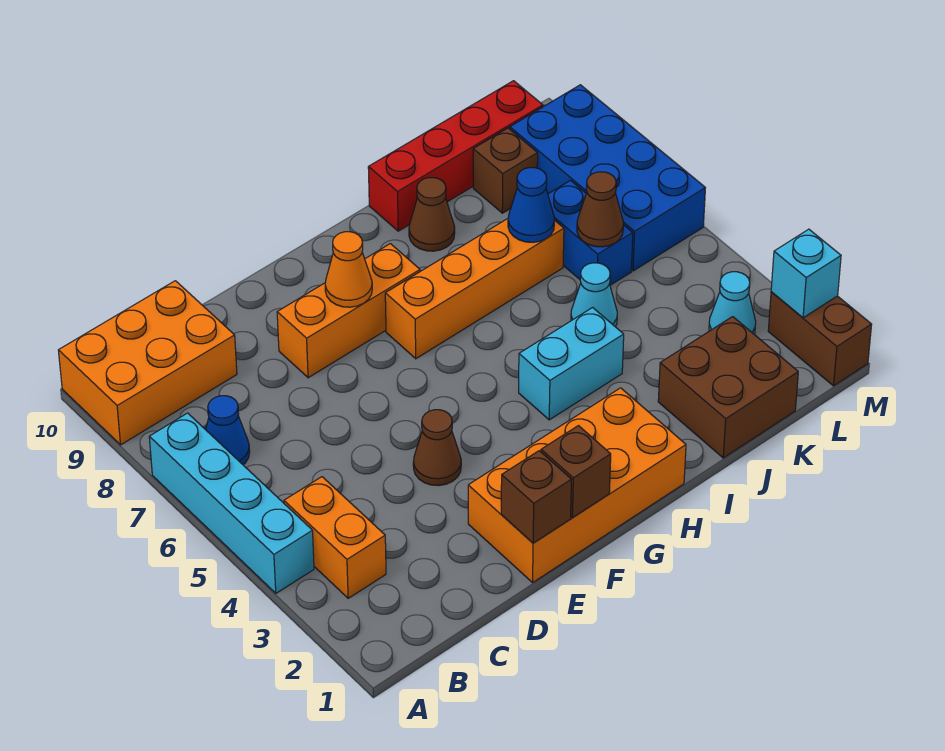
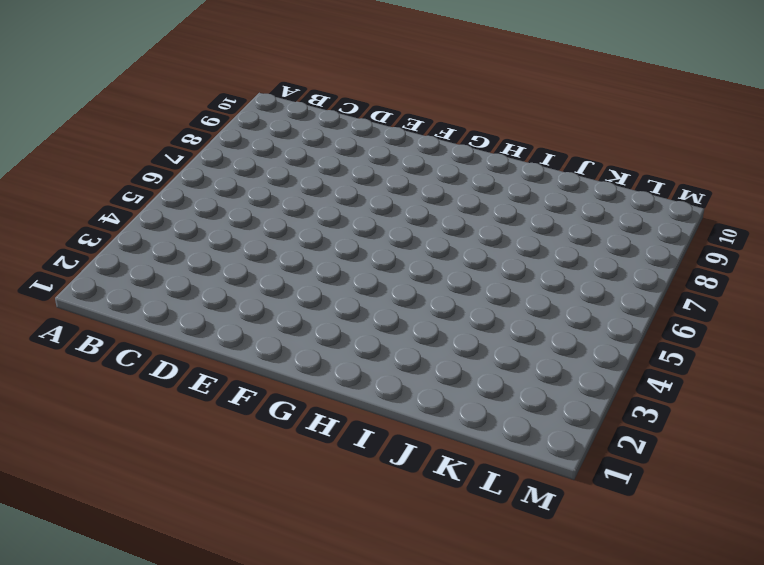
none -> cyan brick A4:A7 level 1
none -> orange brick A9:C10 level 1
none -> orange brick B3:B4 level 1

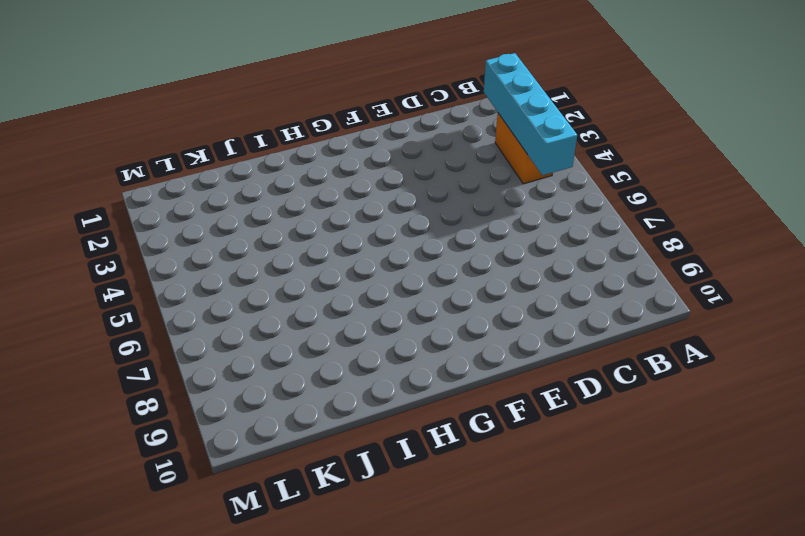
cyan brick B2:B5 level 2 -> cyan brick A4:A7 level 1
none -> orange brick A9:C10 level 1
none -> blue cone B7 level 1
none -> orange brick E1:H2 level 1

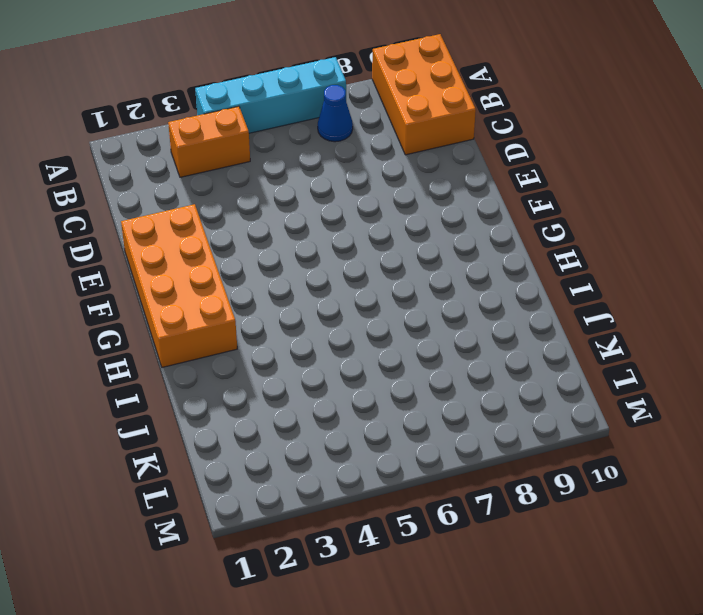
none -> brown cone E4 level 1
none -> orange brick E8:G8 level 1
none -> orange brick G7:J7 level 1

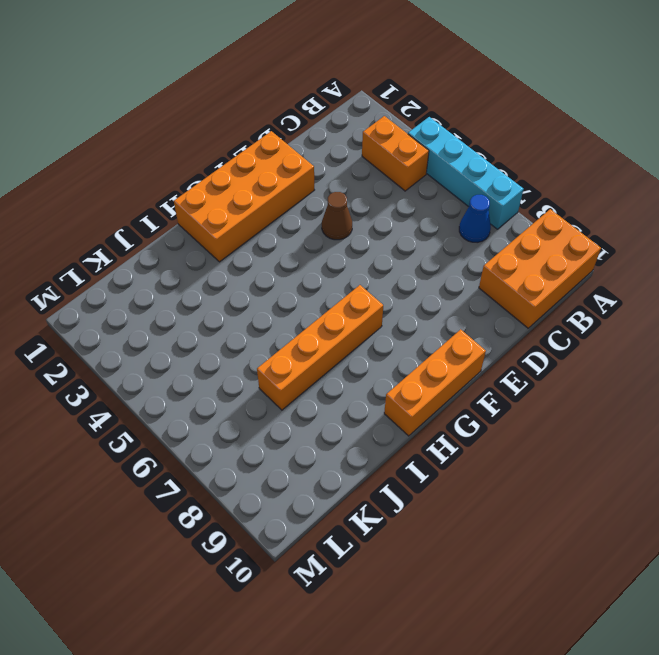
orange brick F10:H10 level 1 -> orange brick E8:G8 level 1
none -> cyan brick H4:I4 level 1
none -> brown cone I9 level 1
none -> red brick I10:L10 level 1

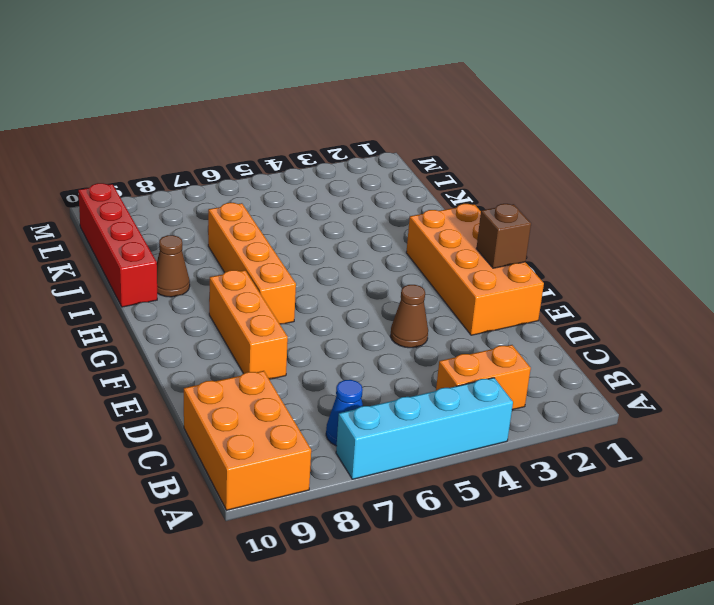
none -> cyan brick H4:I4 level 1
none -> brown brick J1:K2 level 1
none -> cyan cone J5 level 1

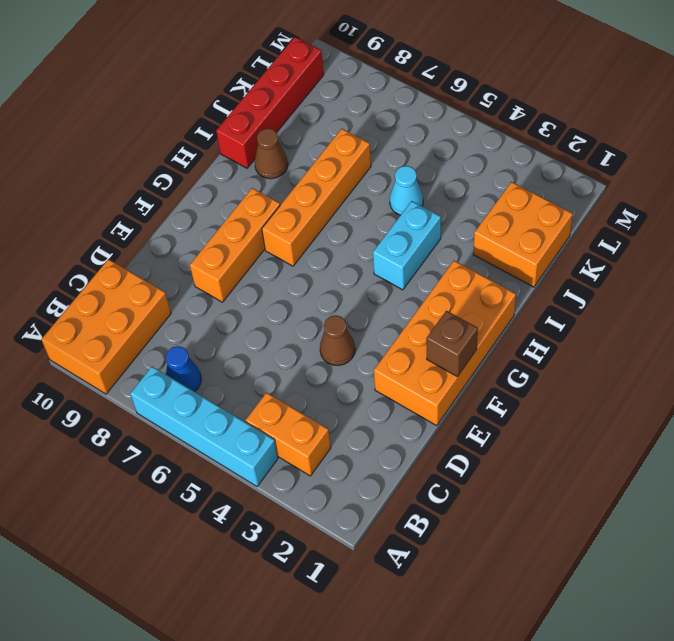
orange brick J1:K2 level 1 -> brown brick J1:K2 level 1
none -> blue brick K6:K7 level 1
none -> brown brick K9 level 1
none -> cyan cone L3 level 1

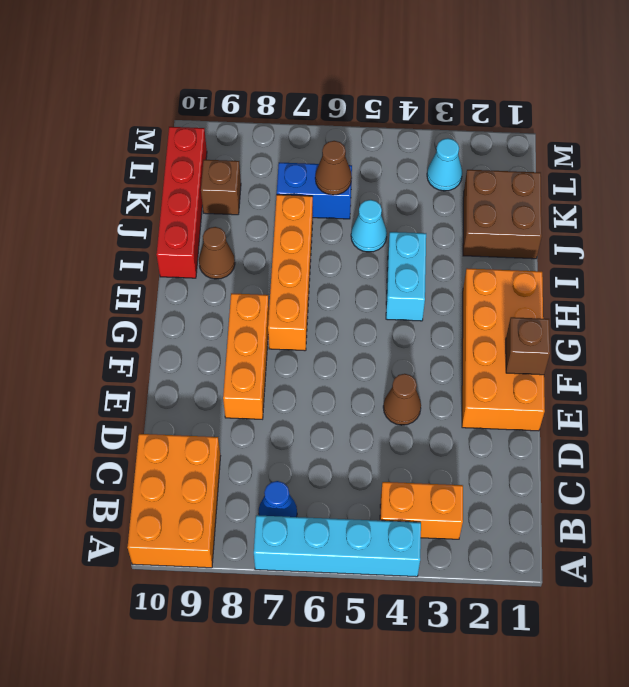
none -> blue brick L6:M9 level 1
none -> brown brick M1:M2 level 1
none -> brown brick E1 level 2

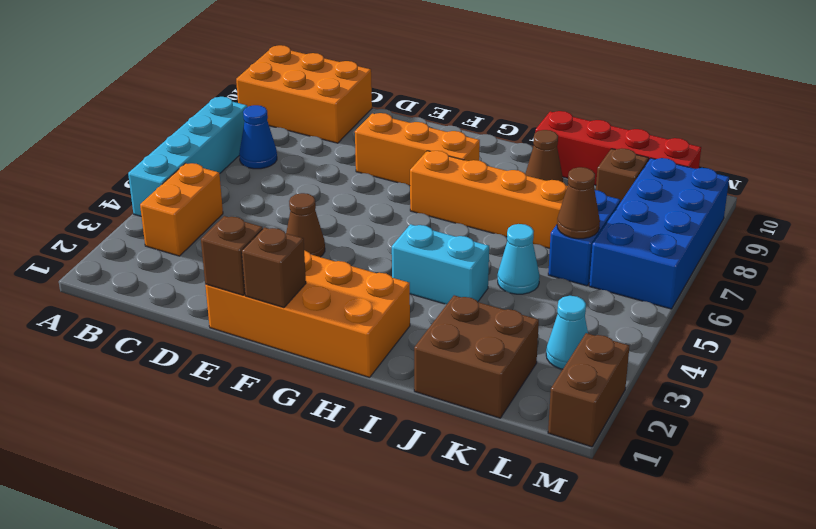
none -> orange cone F8 level 2
none -> blue cone J7 level 2
none -> cyan brick M2 level 2

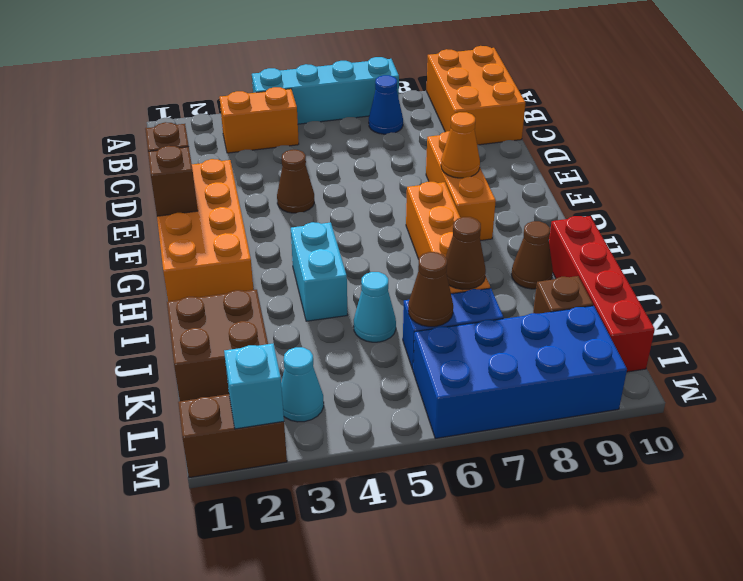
brown cone J7 level 2 -> blue cone J7 level 2

